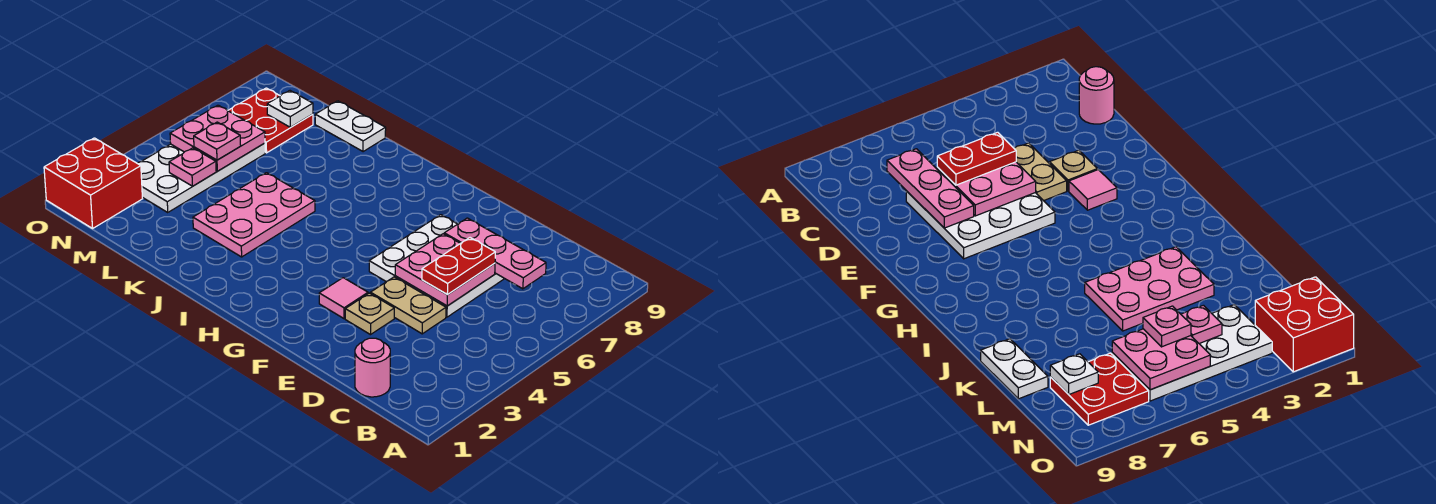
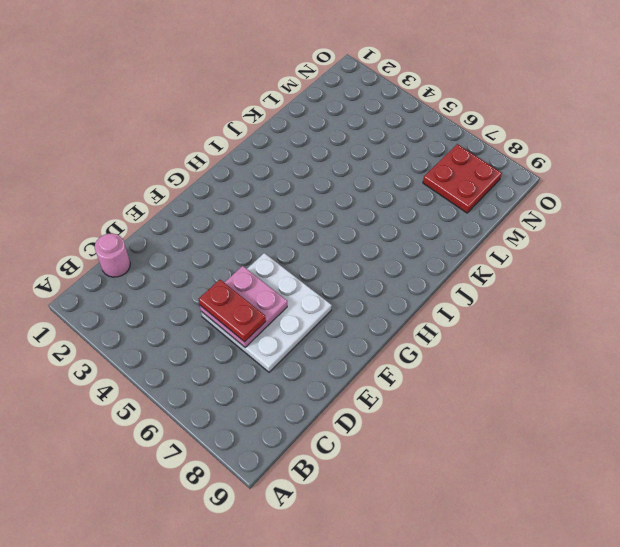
none -> tan plate D4:E4 level 1
none -> tan plate E3 level 1
none -> pink tile F3 level 1

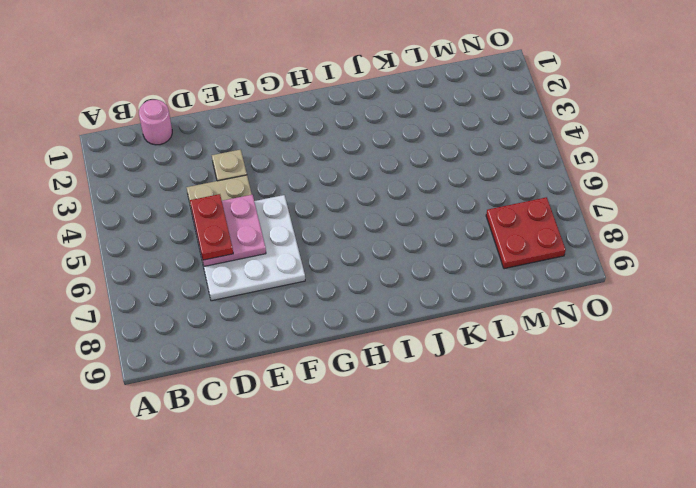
none -> pink tile F3 level 1
none -> pink plate J3:K5 level 1
none -> white plate K9:L9 level 1

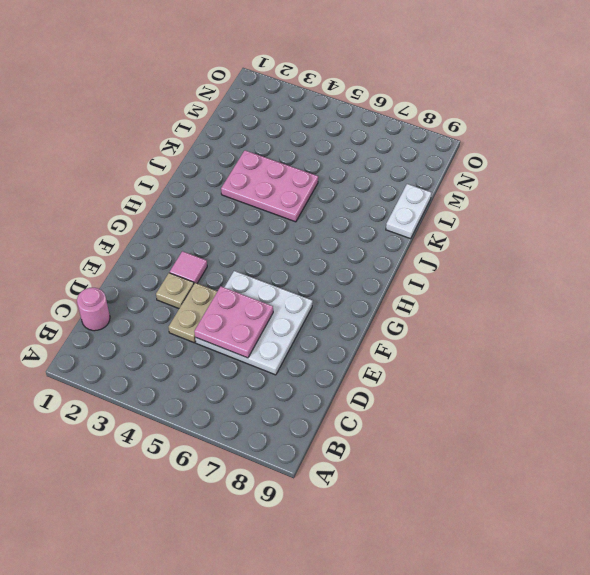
none -> white plate M3:N6 level 1
none -> red plate M7:N8 level 1
none -> red brick N1:O2 level 1

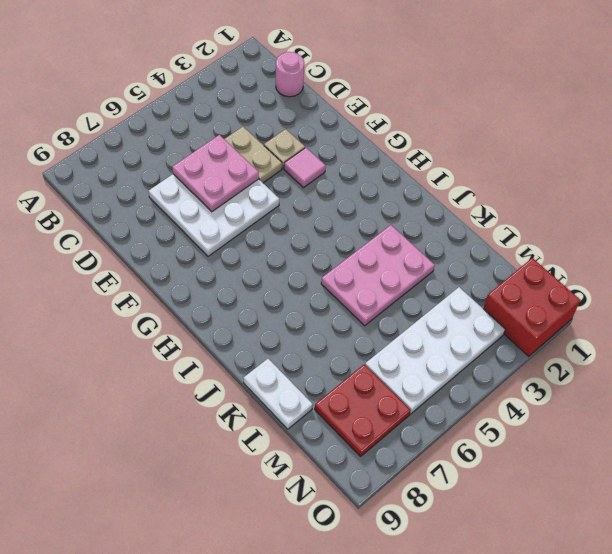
none -> pink plate C7:E7 level 2
none -> pink plate M4 level 2
none -> pink plate M5:N6 level 2

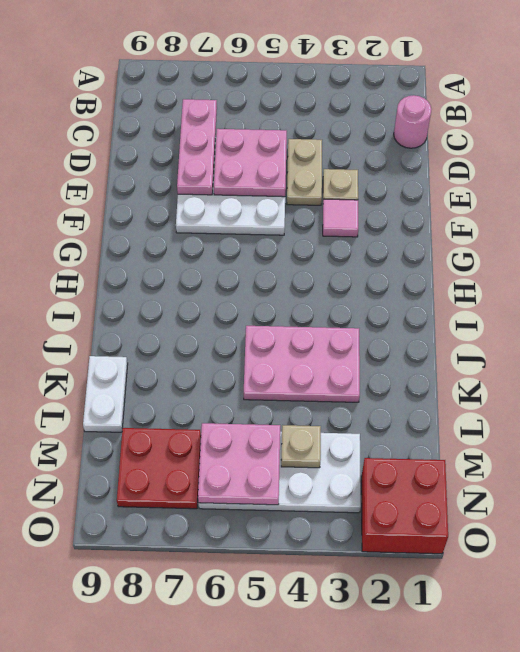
tan plate M4 level 2 -> pink plate M4 level 2
none -> white plate M8 level 2
none -> red plate D5:D6 level 3
none -> pink plate M5 level 3

